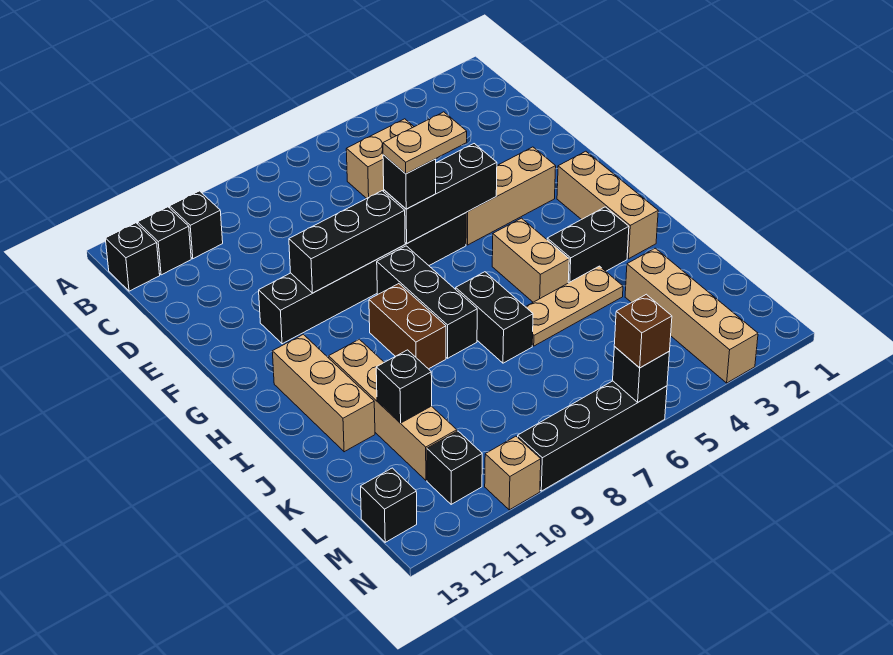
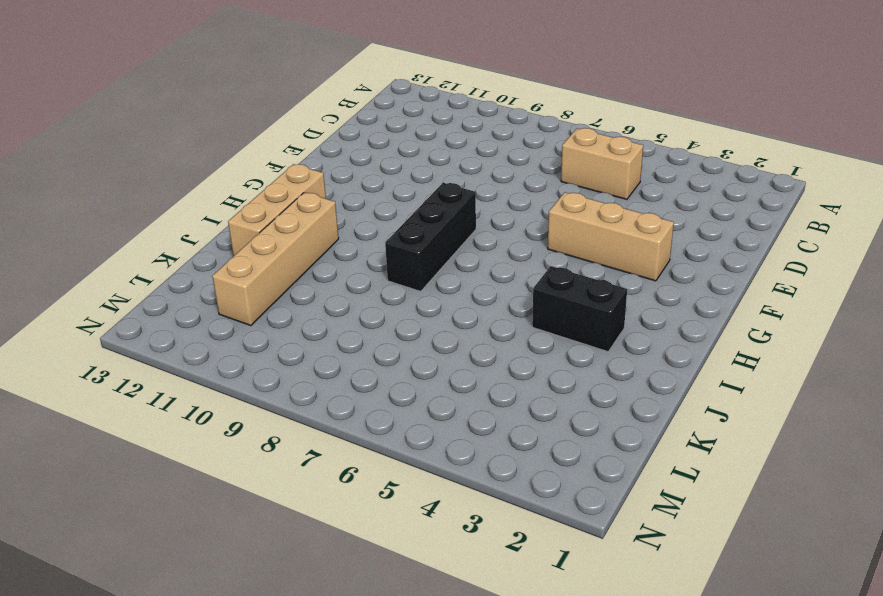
none -> black brick B11 level 1
none -> black brick B12 level 1
none -> black brick B13 level 1

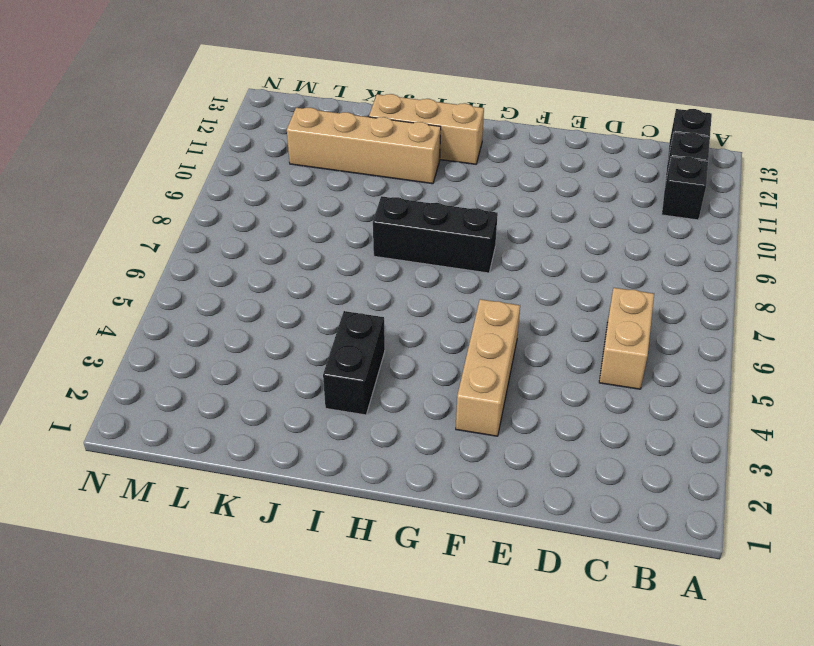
none -> black brick F6:F11 level 1
none -> tan brick G2:I2 level 1
none -> tan brick H5:I5 level 1

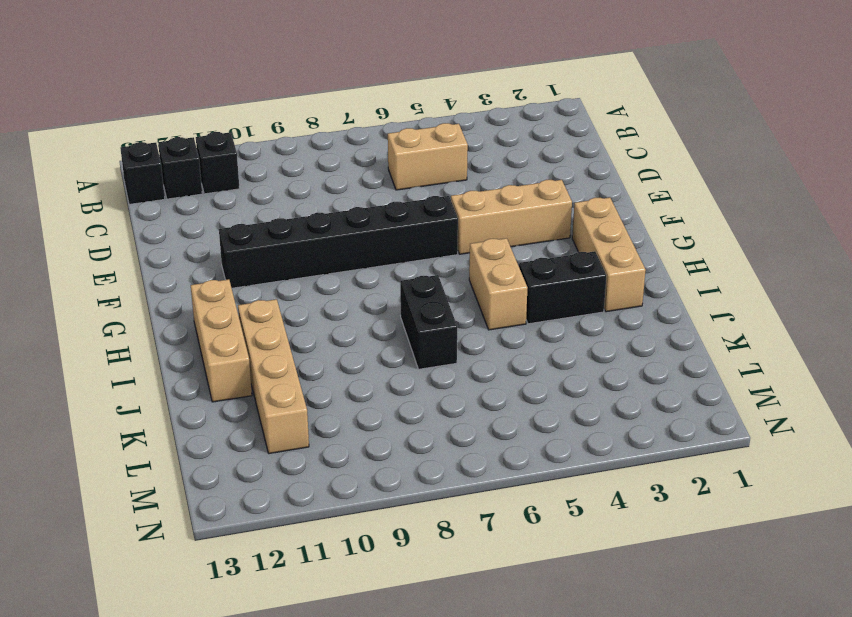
none -> black brick G8:I8 level 1
none -> brown brick H9:I9 level 1
none -> tan plate J4:J6 level 1

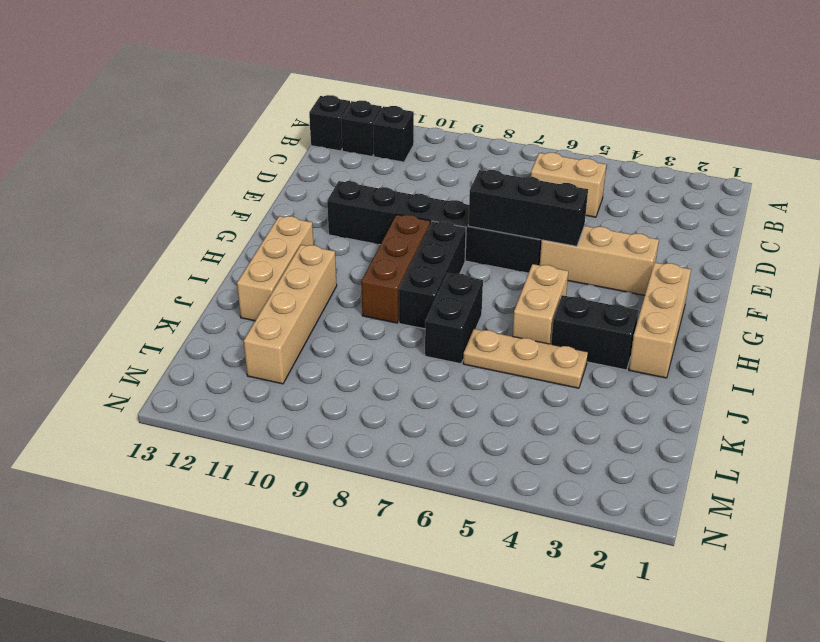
brown brick G9:I9 level 1 -> brown brick H9:I9 level 1
none -> tan brick K3:N3 level 1
none -> black brick M11 level 1
none -> black brick M13 level 1

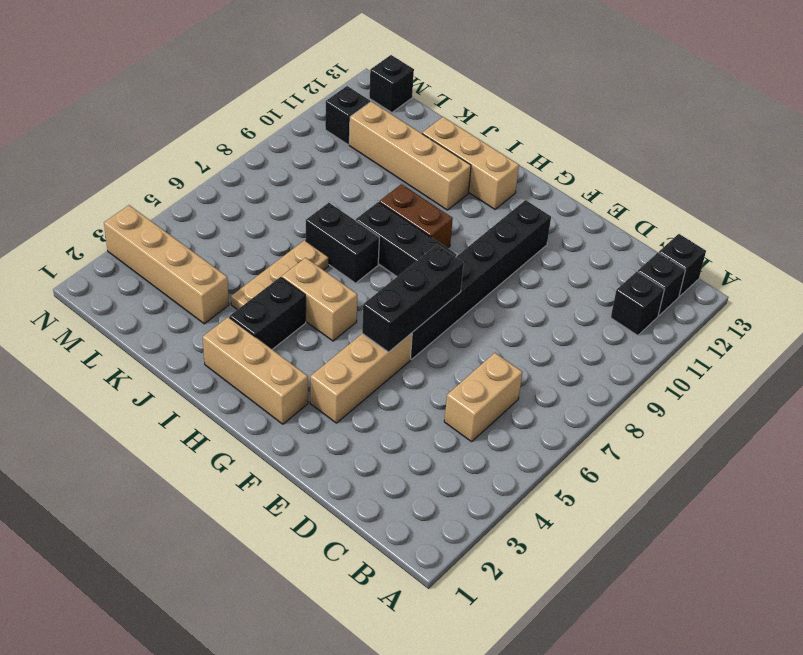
none -> black brick N6:N9 level 1
none -> tan brick N10 level 1
none -> black brick F8:F10 level 2

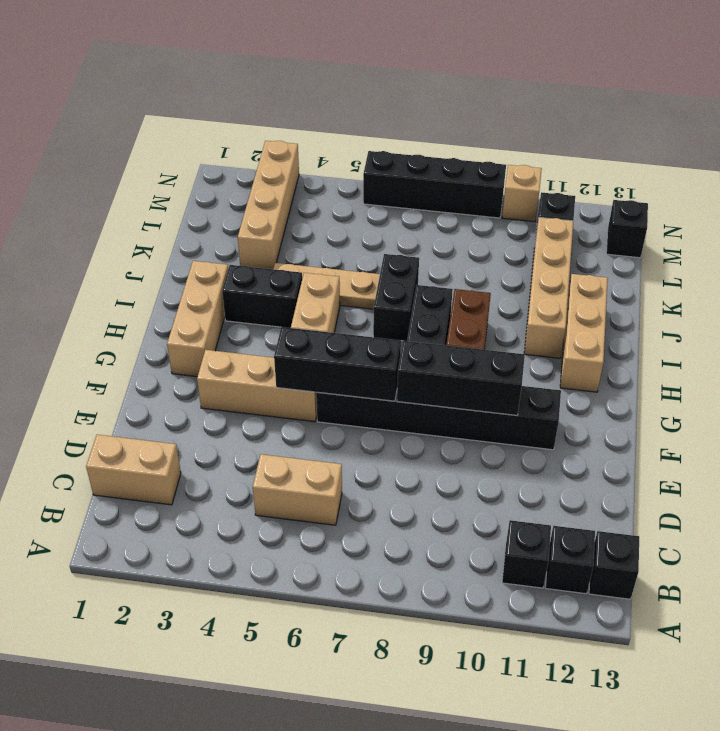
tan brick C1:C2 level 1 -> none
none -> black brick K11 level 2
none -> black brick N6 level 2
none -> black brick F7 level 3

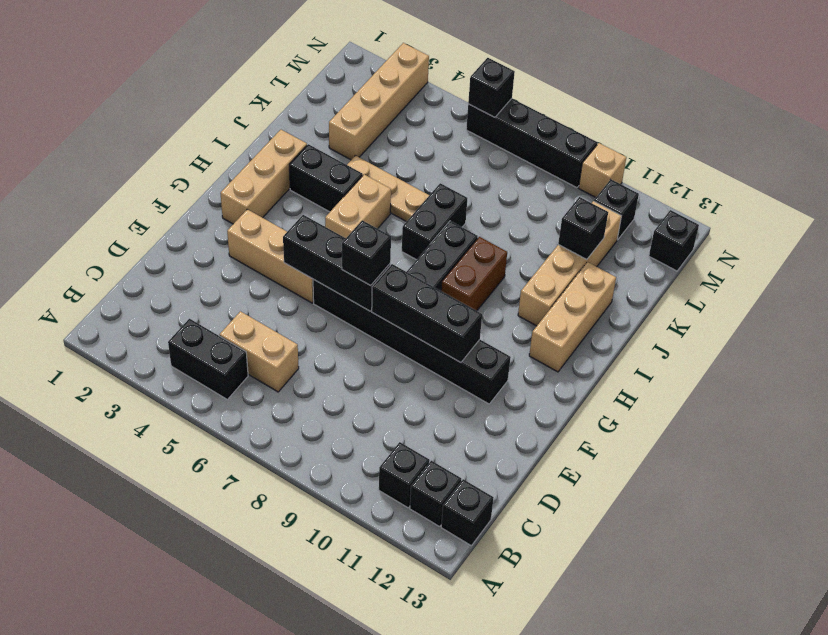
black brick B4:B5 level 1 -> none
none -> brown brick N6 level 3
none -> tan plate F6:F7 level 4

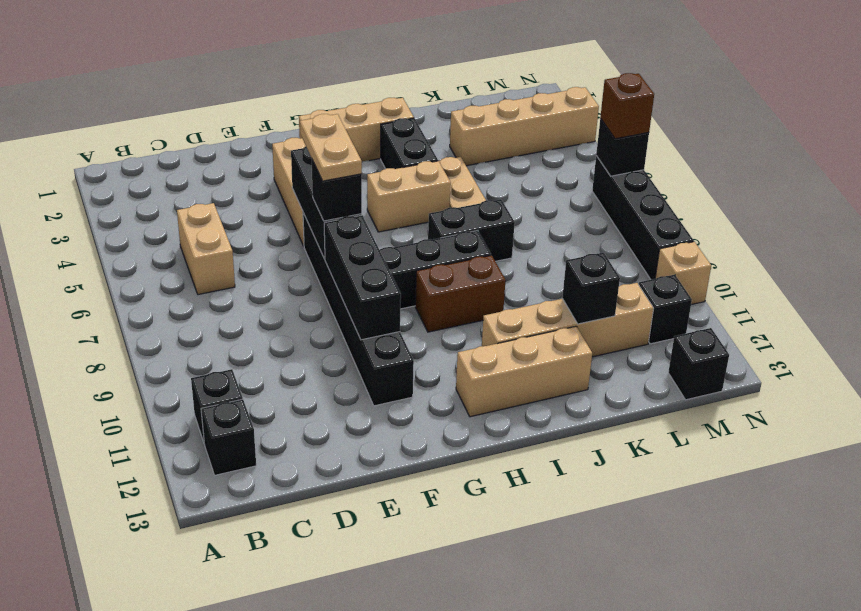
none -> black brick B13 level 1

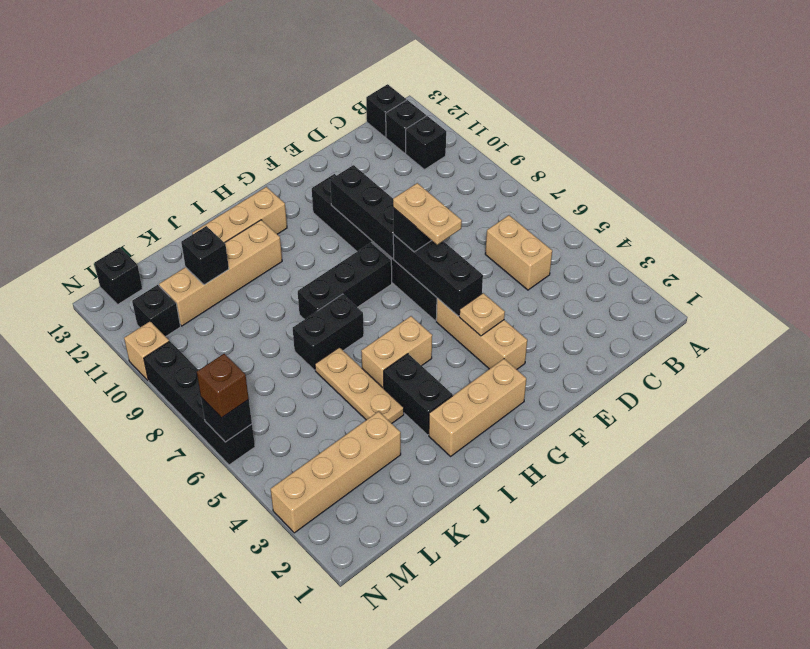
tan plate F4 level 2 -> none
none -> brown brick H9:I9 level 1

